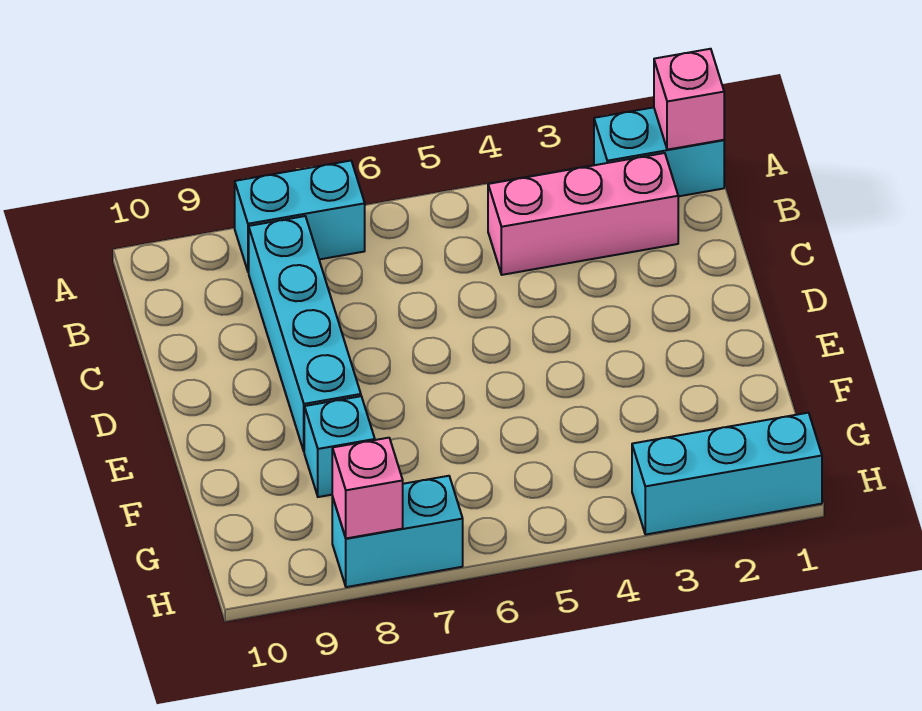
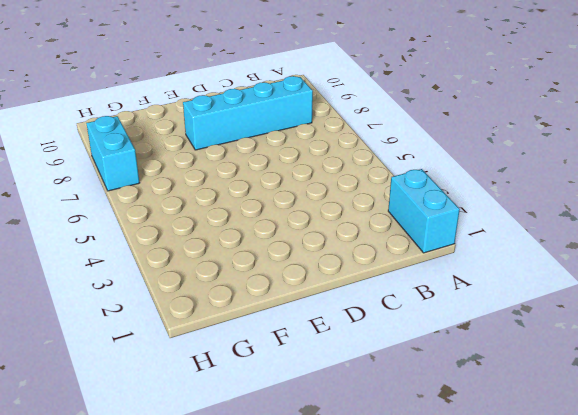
none -> cyan brick A7:A8 level 1
none -> pink brick B2:B4 level 1

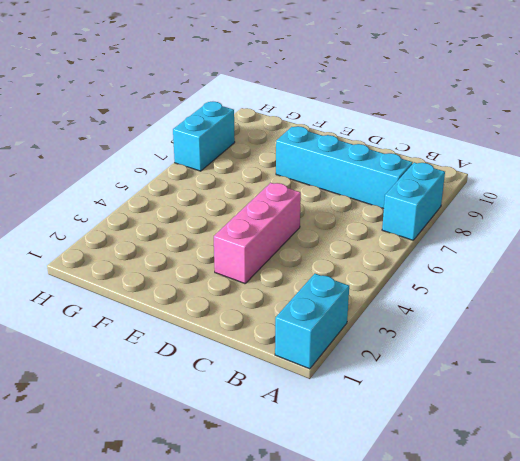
pink brick D3:D5 level 1 -> pink brick B2:B4 level 1
none -> cyan brick F8 level 1
none -> cyan brick H1:H3 level 1

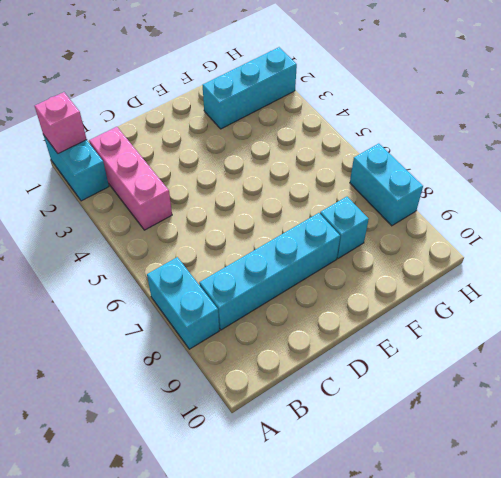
cyan brick F2:H2 level 1 -> cyan brick H1:H3 level 1
none -> pink brick H8 level 2

